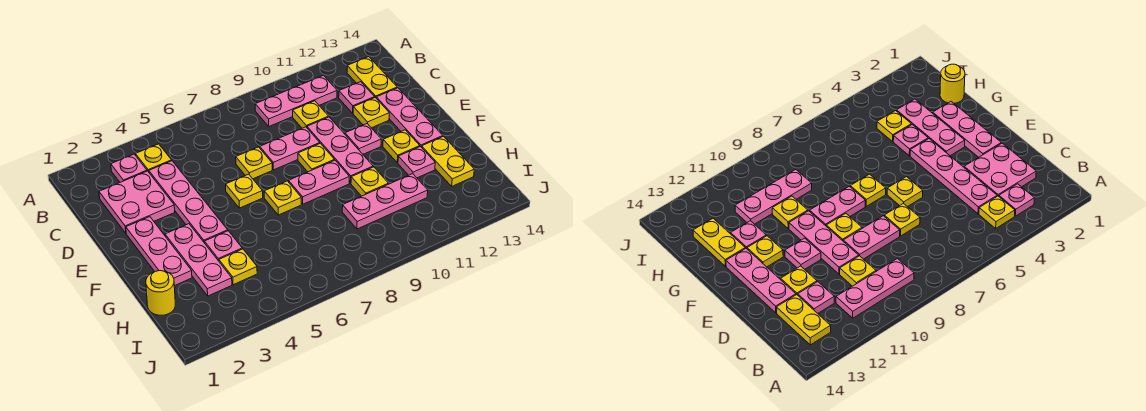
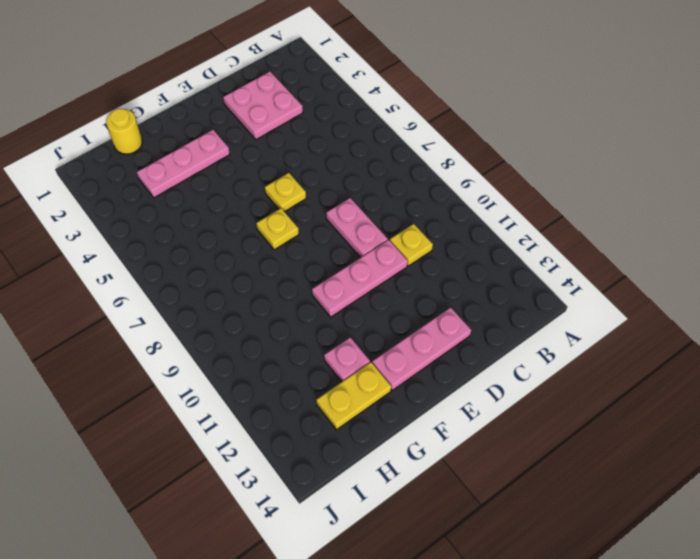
none -> pink plate B3 level 1
none -> yellow plate B4 level 1
none -> pink plate B9:B11 level 1

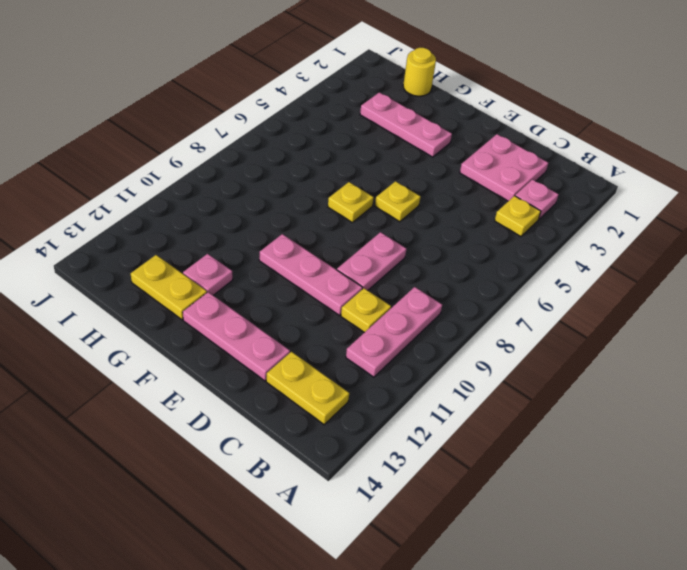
none -> pink plate C4:F4 level 1
none -> pink plate C12 level 1
none -> yellow plate D7 level 1

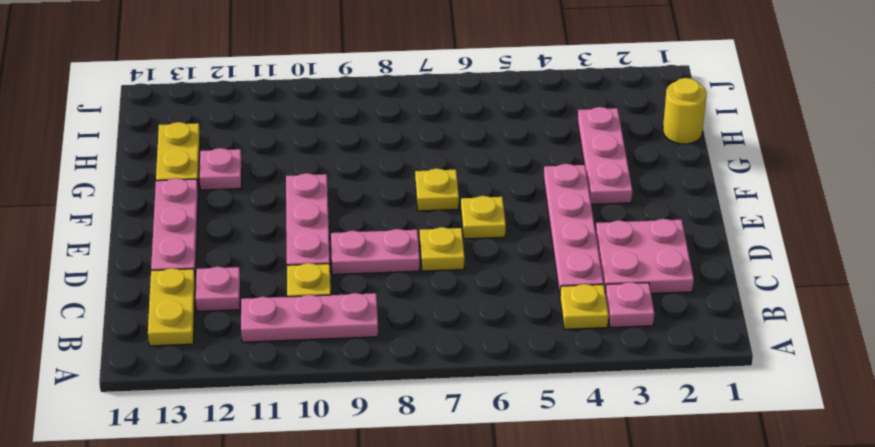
none -> yellow plate D12 level 1
none -> pink plate E2:G2 level 1
none -> yellow plate E9 level 1

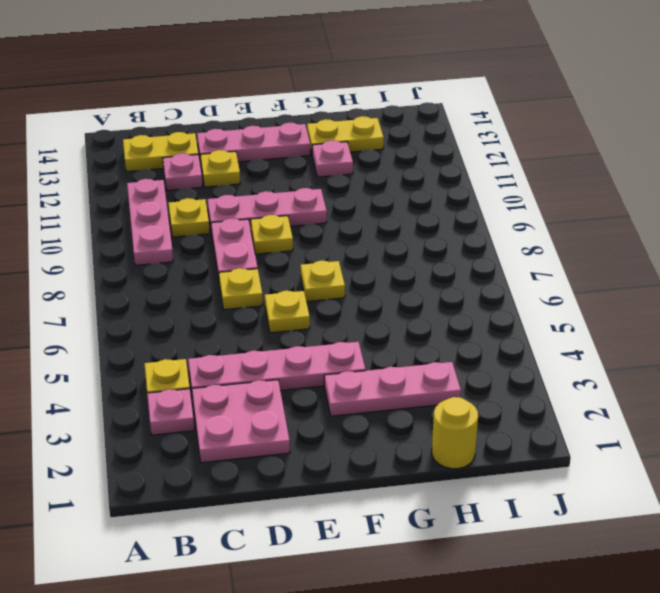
none -> pink plate E2:G2 level 1
none -> pink plate E11 level 1
none -> pink plate F8:F9 level 1

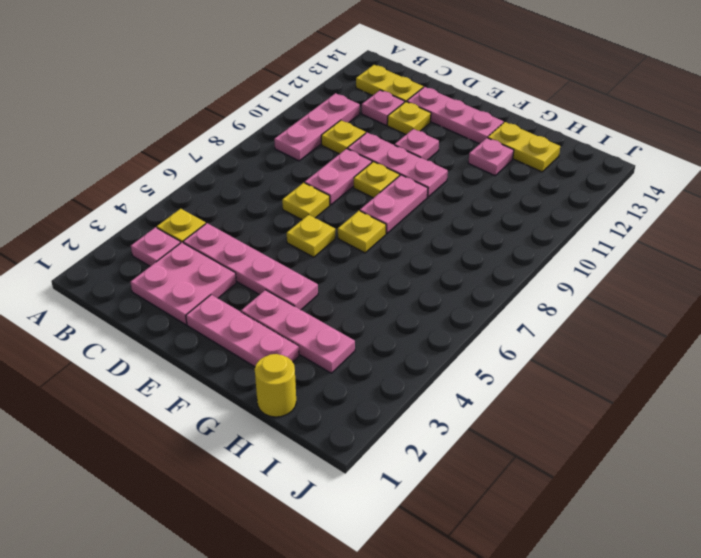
none -> yellow plate F12 level 1
none -> pink plate G4 level 1
none -> yellow plate G10 level 1

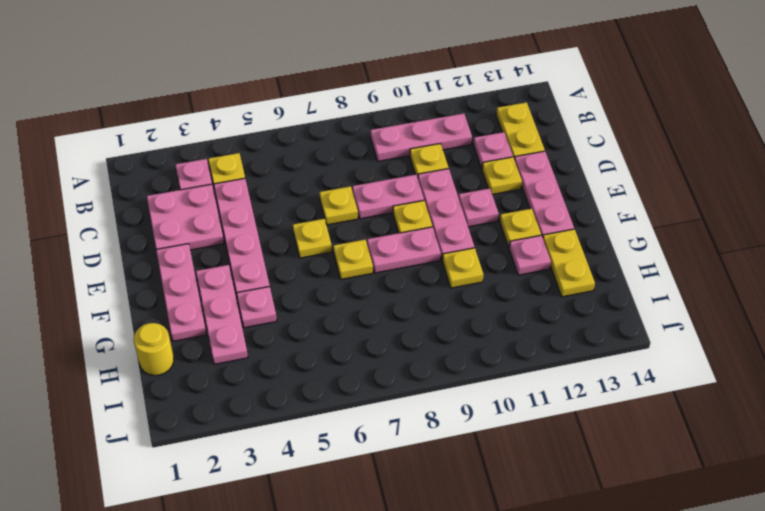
none -> yellow plate H4 level 1
none -> pink plate H9:H11 level 1

